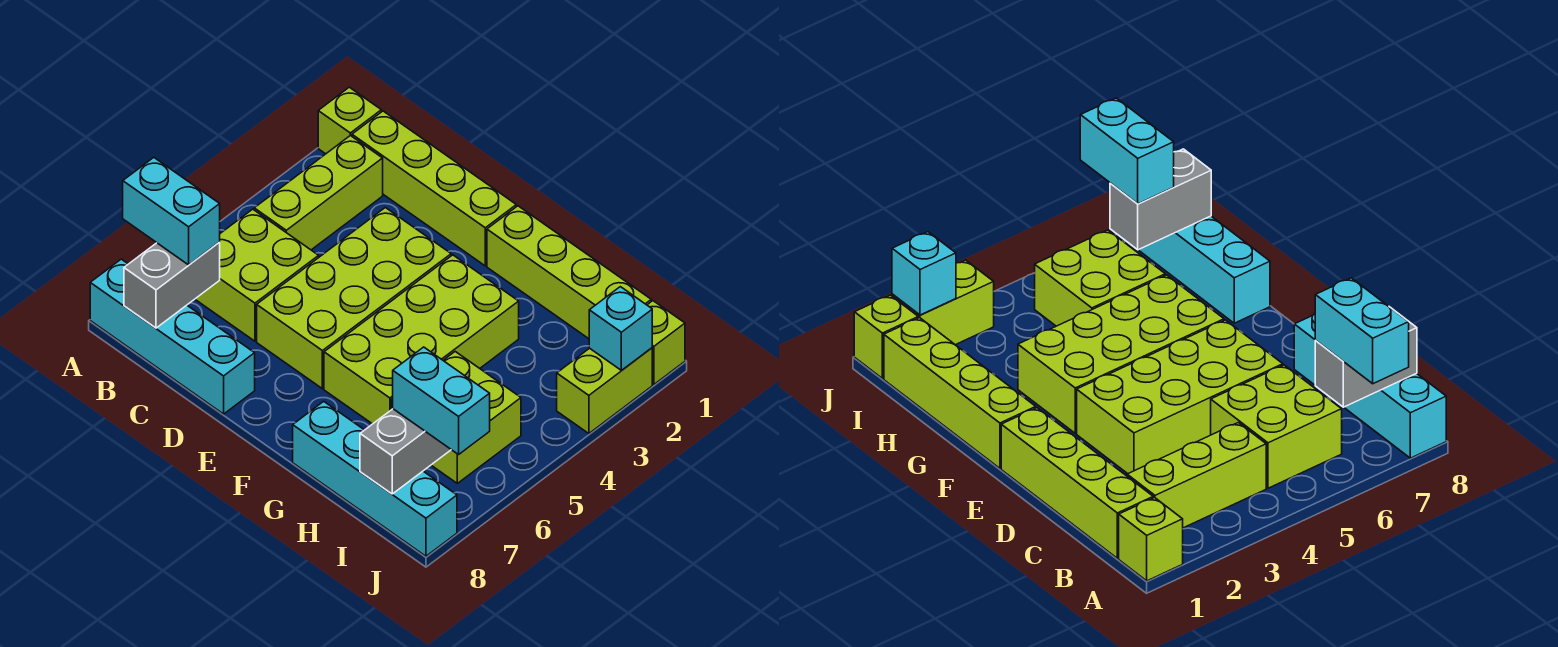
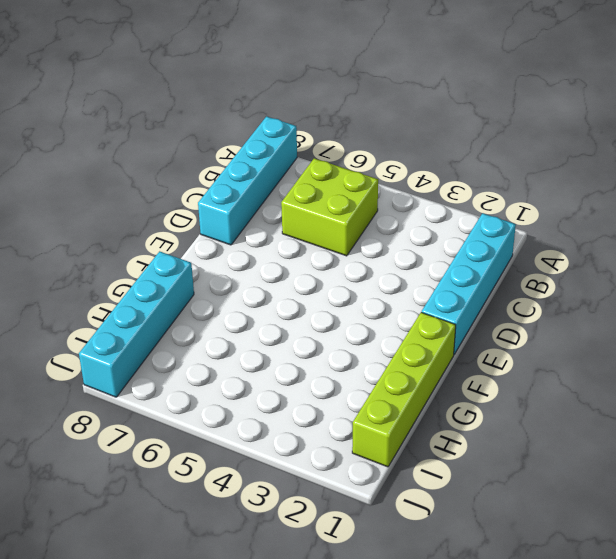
cyan brick B1:E1 level 1 -> lime brick B1:E1 level 1
none -> lime brick A1 level 1
none -> lime brick B2:B4 level 1
none -> lime brick D3:E6 level 1

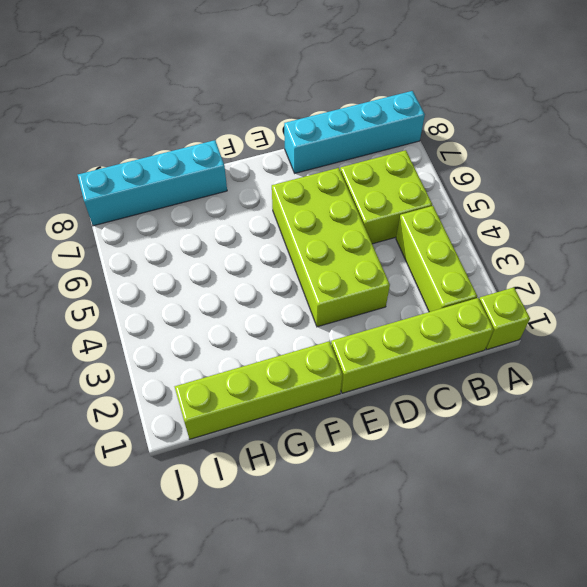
none -> lime brick F3:G6 level 1
none -> lime brick H5:I6 level 1
none -> lime brick J1 level 1

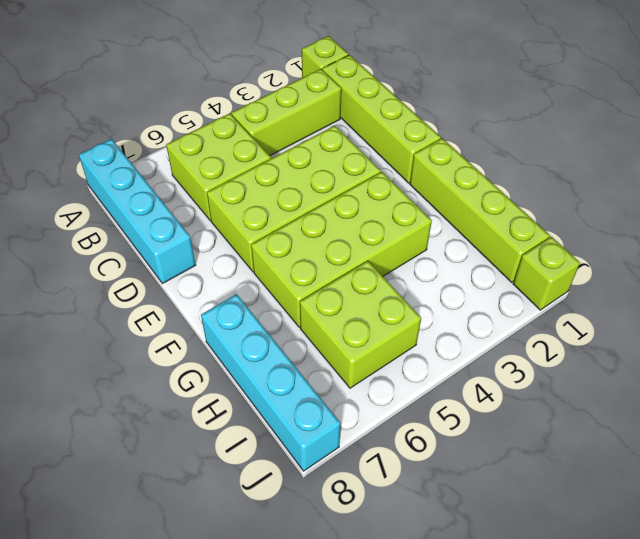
none -> lime brick J2:J3 level 1
none -> grey brick B7:B8 level 2
none -> grey brick I7:I8 level 2

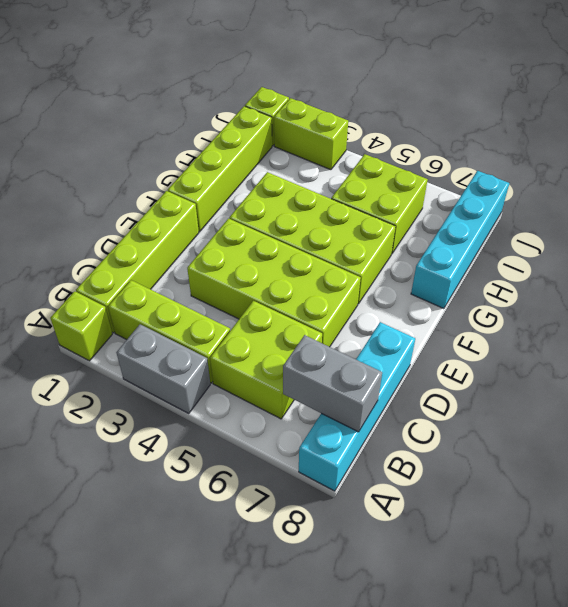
grey brick A3:A4 level 1 -> grey brick I7:I8 level 2
none -> cyan brick J2 level 2
none -> cyan brick A7:B7 level 3
none -> cyan brick I7:J7 level 3

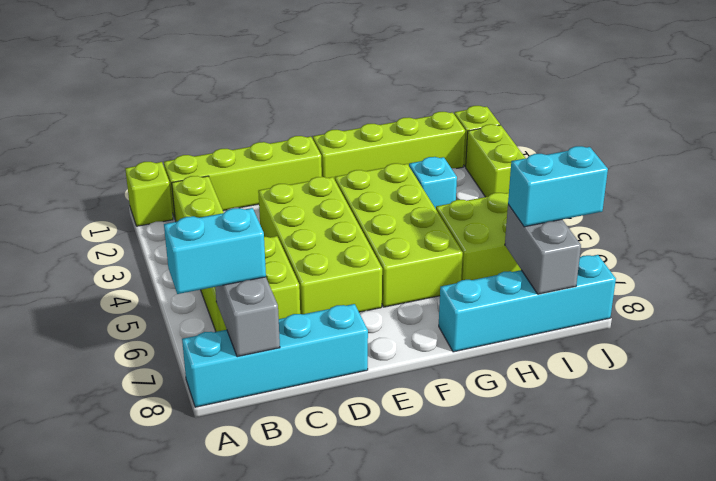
cyan brick H3 level 1 -> cyan brick J2 level 2

